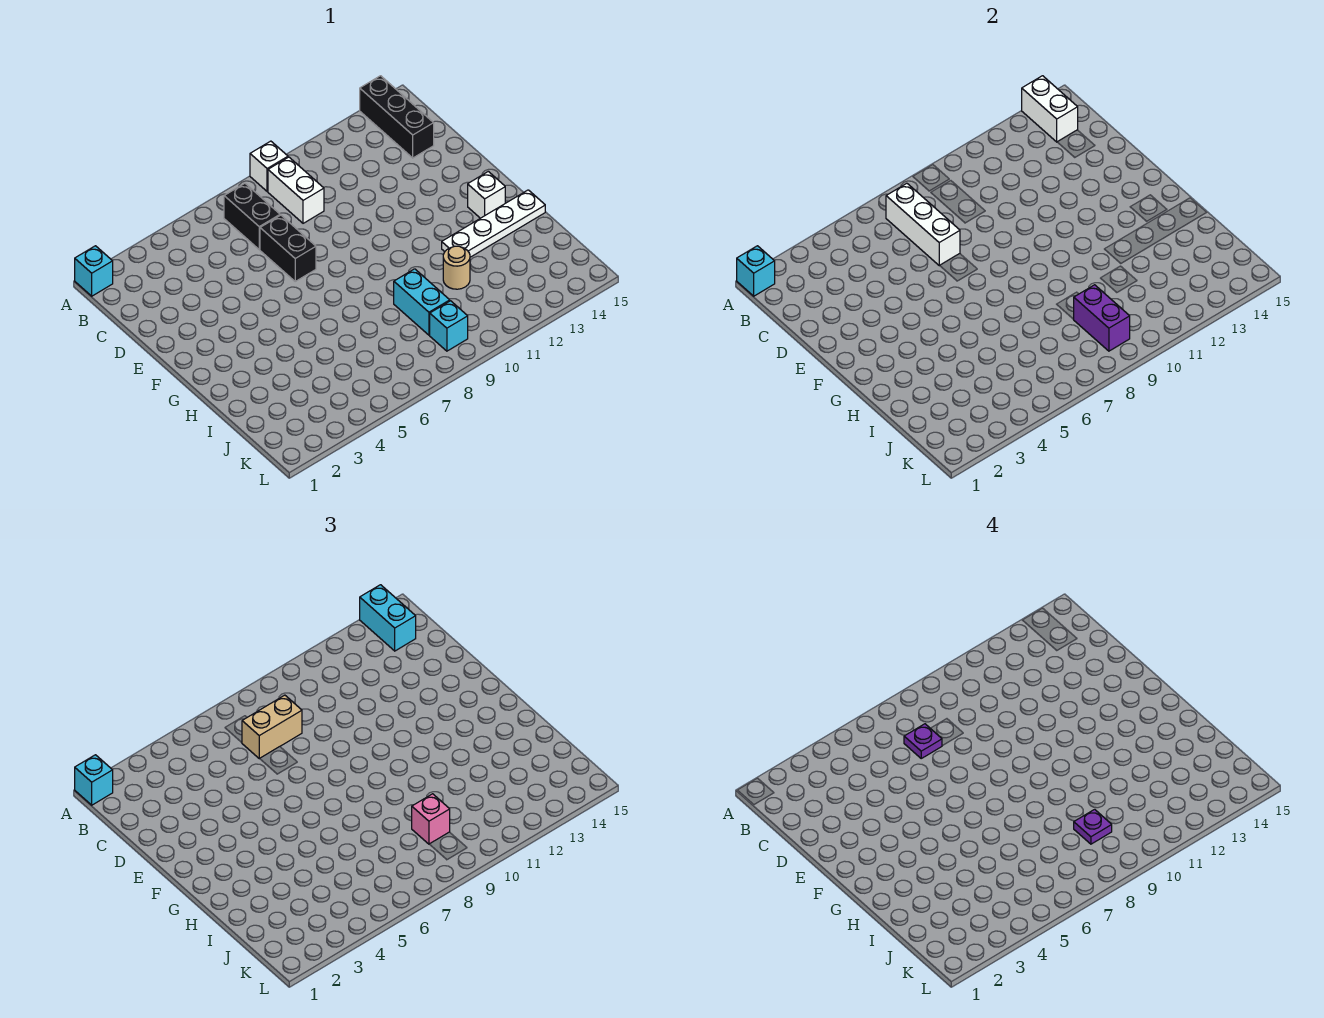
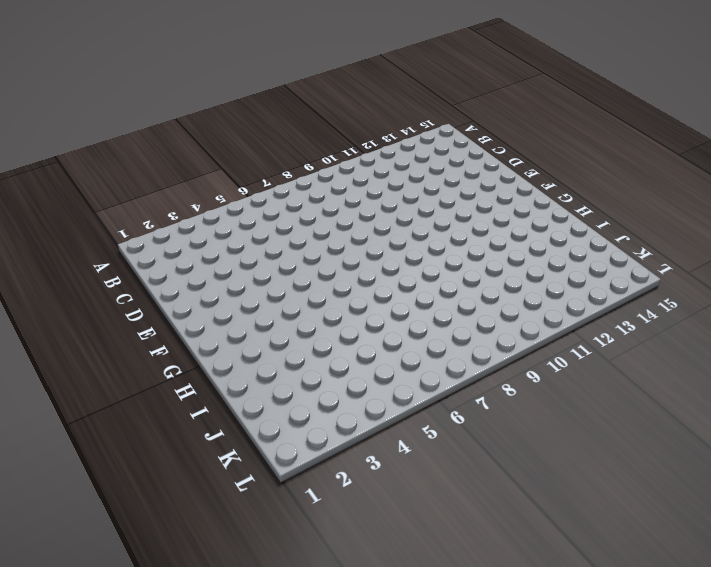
none -> cyan brick A1 level 1
none -> white brick A9 level 1
none -> black brick A14:C14 level 1

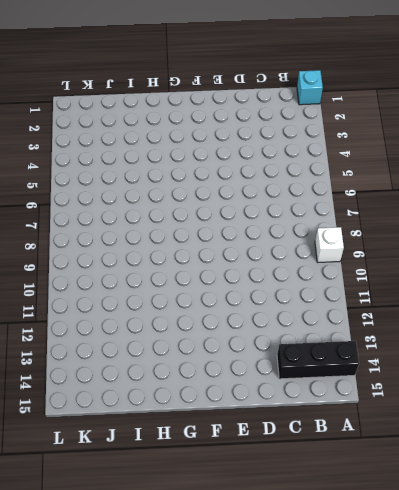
none -> black brick B7:C7 level 1
none -> white brick B9:C9 level 1
none -> black brick D7:E7 level 1

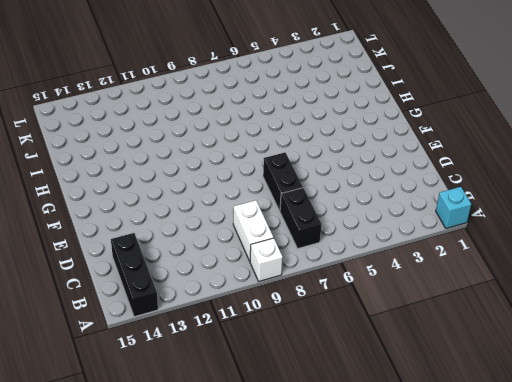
none -> white brick G14 level 1
none -> white plate H12:H15 level 1
none -> cyan brick I9:J9 level 1

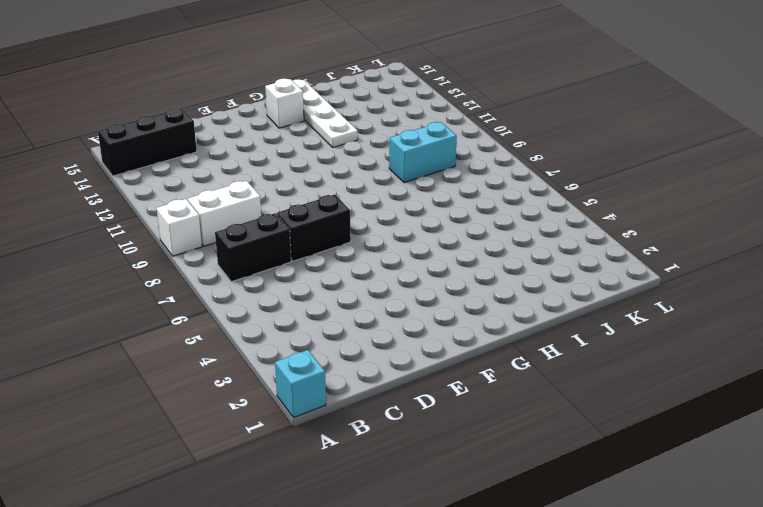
none -> tan round brick I11 level 1
none -> cyan brick K9 level 1
none -> cyan brick A1 level 2

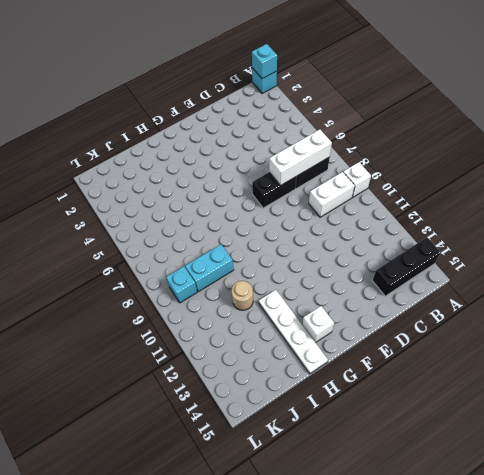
none -> white brick A14:B14 level 2
none -> purple brick J9:K9 level 2
none -> cyan brick A1 level 3

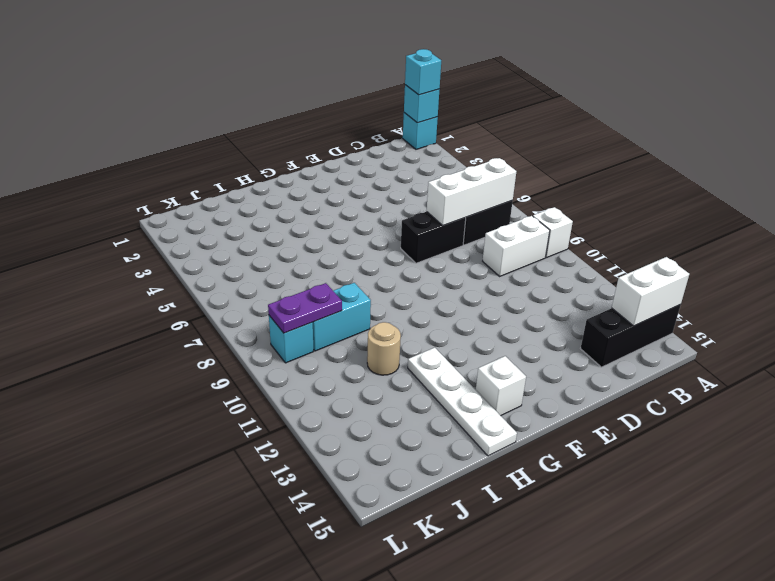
purple plate J9:K9 level 2 -> purple brick J9:K9 level 2
none -> cyan brick A14:B14 level 3
none -> tan brick C7:C8 level 3
none -> pink brick J9 level 3

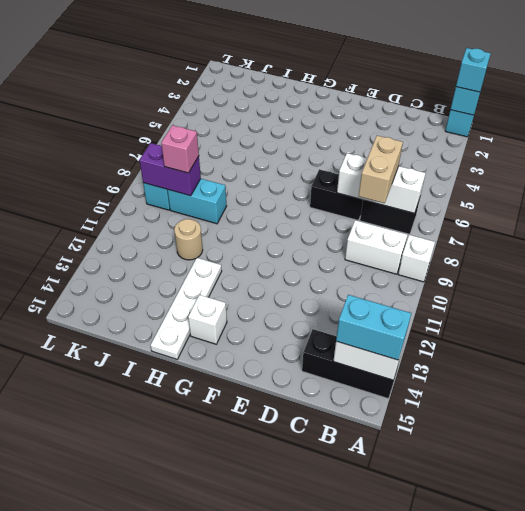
none -> purple plate C7 level 4
none -> purple plate J9 level 4

